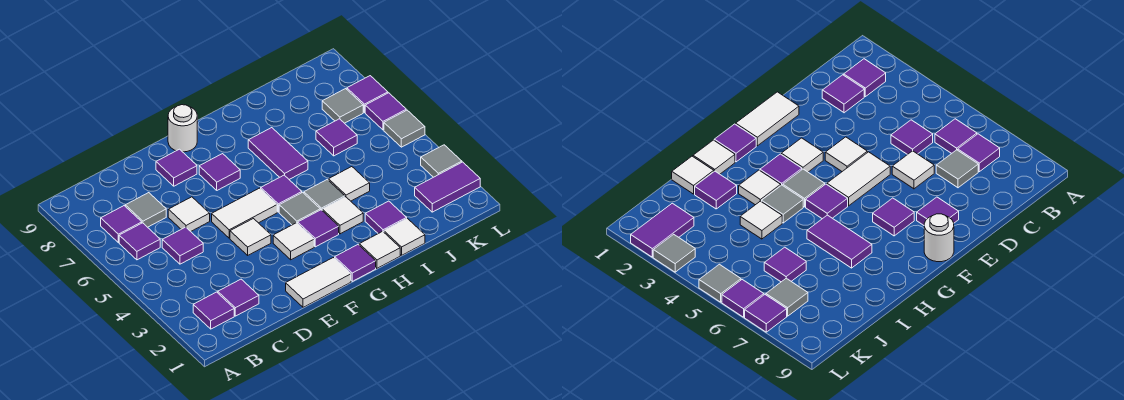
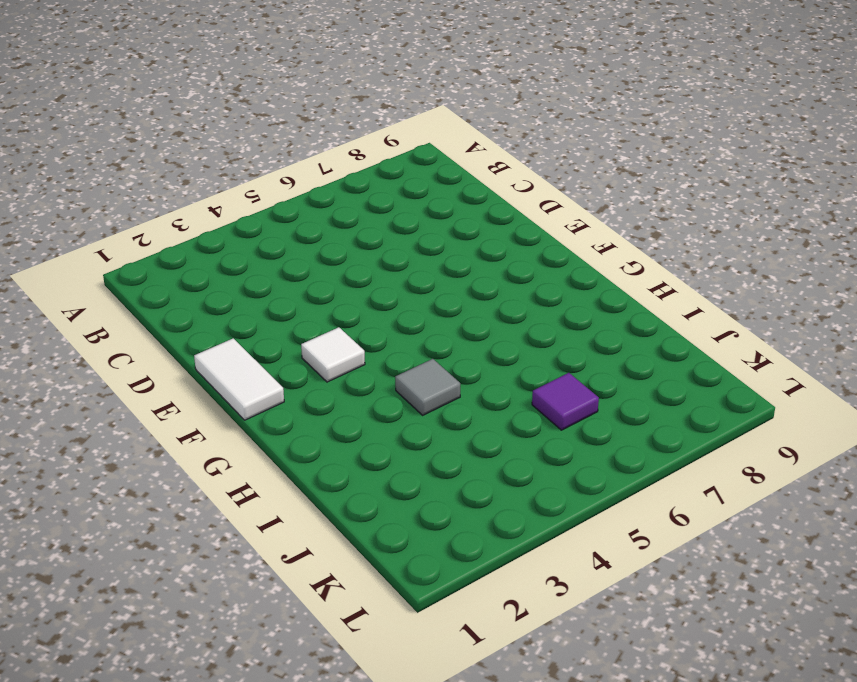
none -> purple tile B2 level 1
none -> purple tile B6 level 1
none -> purple tile B7 level 1
none -> purple tile C2 level 1

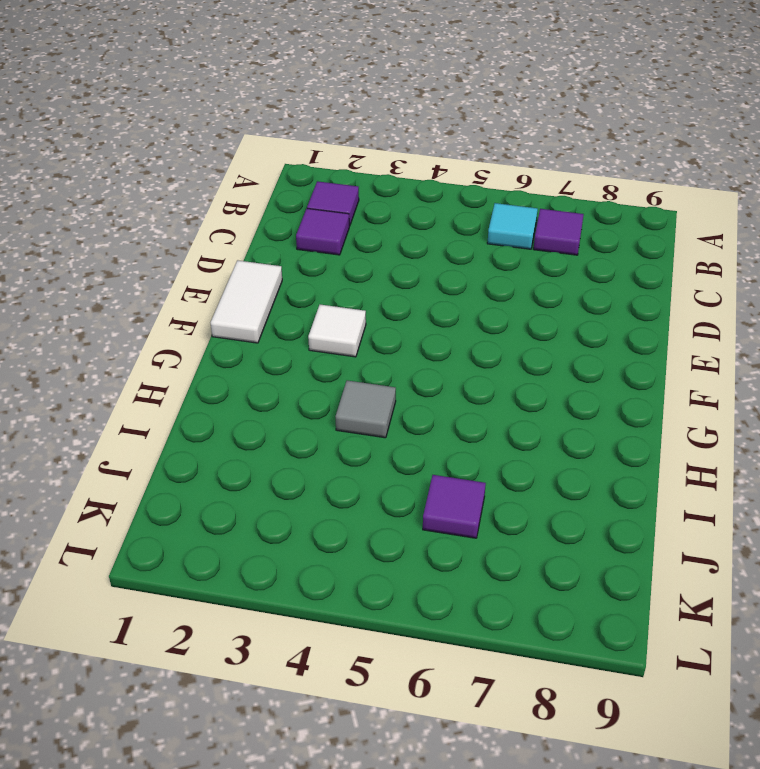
cyan tile B6 level 1 -> purple tile B6 level 1
none -> purple tile C5 level 1
none -> grey tile C7 level 1
none -> white tile D6 level 1
none -> white tile E4 level 1

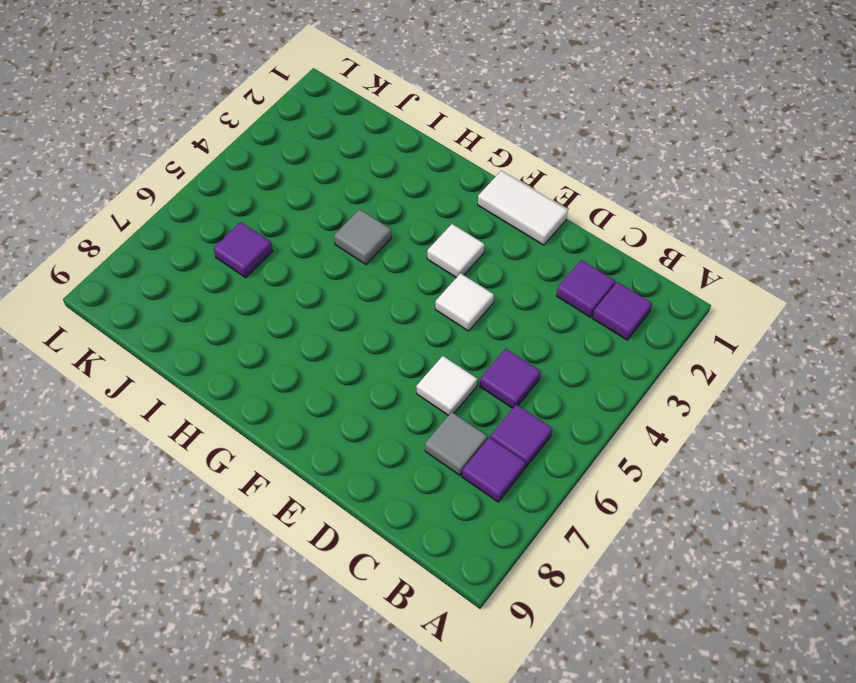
none -> white tile E5:F5 level 1
none -> purple tile E8 level 1
none -> purple tile F7 level 1
none -> white round brick F9 level 1

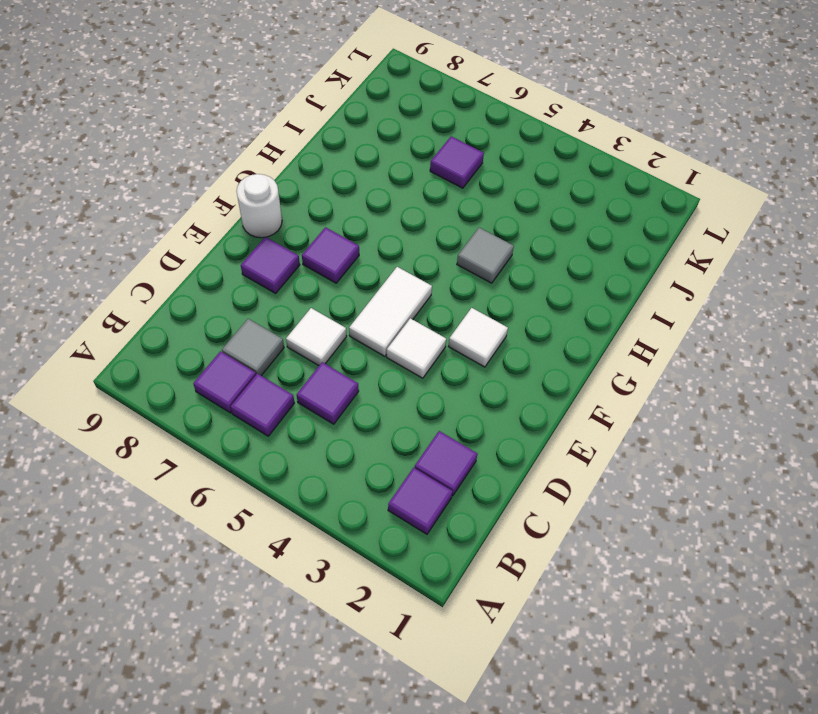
none -> white tile E1:F1 level 1
none -> purple tile G1 level 1
none -> purple tile G3 level 1
none -> grey tile G4 level 1

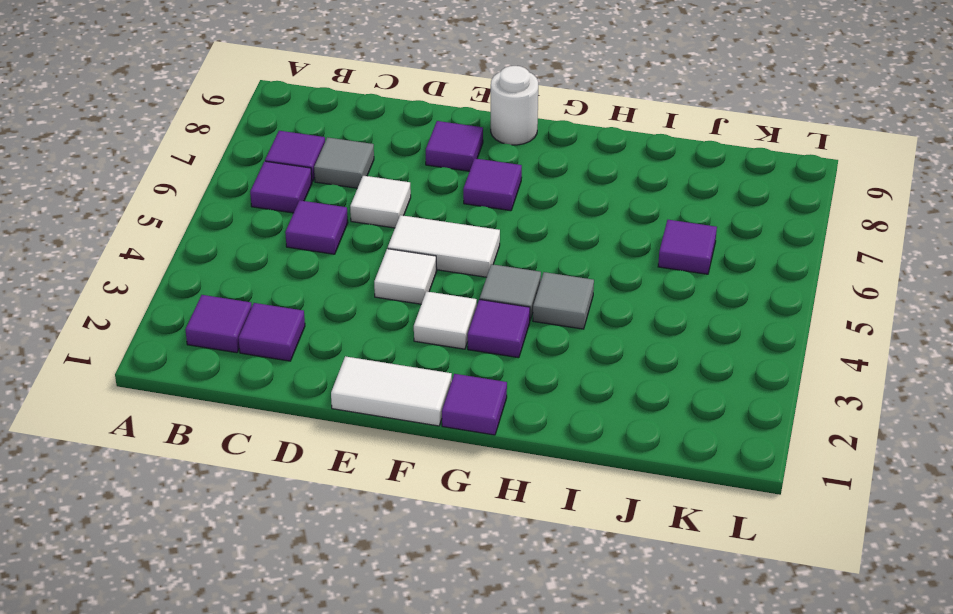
none -> purple tile G5 level 1
none -> white tile H1 level 1
none -> white tile H3 level 1
none -> purple tile H6:H7 level 1

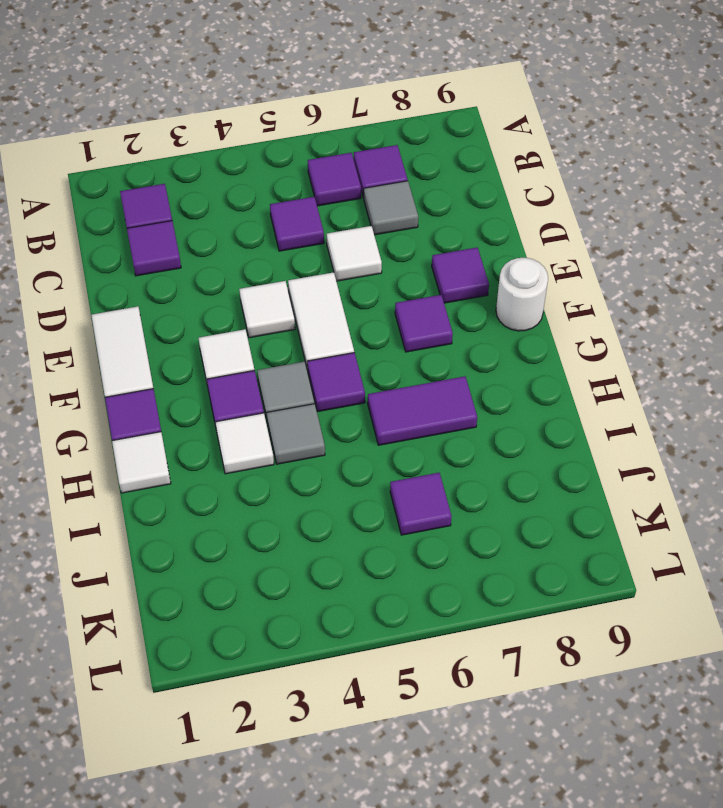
none -> white tile I1 level 1
none -> purple tile I2 level 1
none -> white tile I4 level 1
none -> purple tile K2:L2 level 1

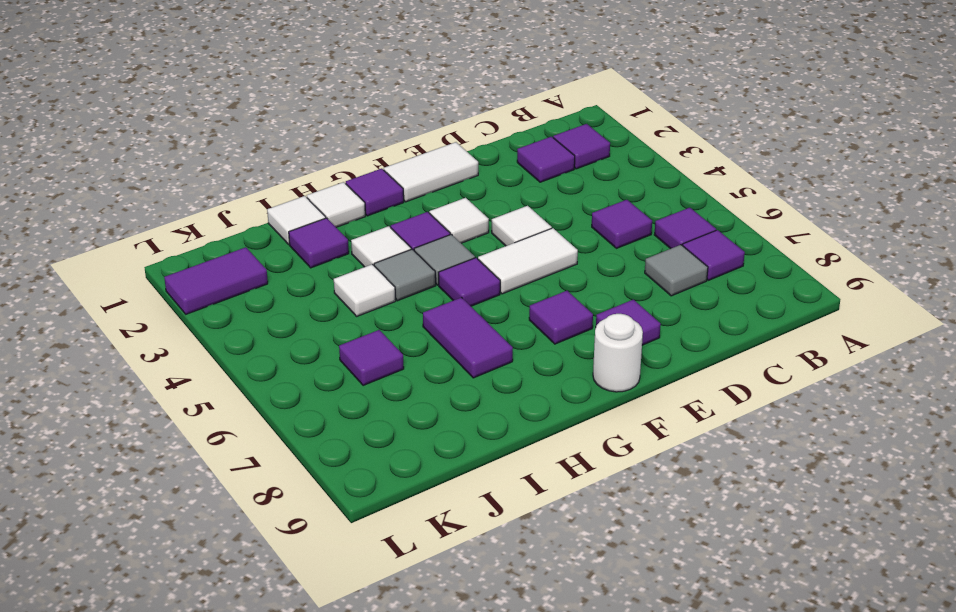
none -> white tile D6 level 1
none -> grey tile K7 level 1
none -> grey tile L3 level 1
none -> grey tile L5 level 1

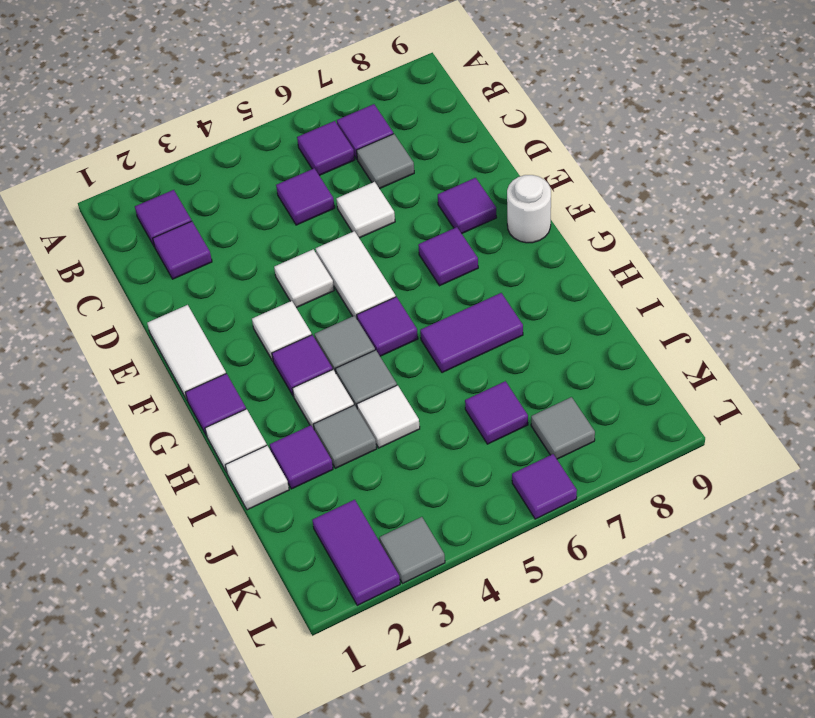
grey tile I3 level 1 -> grey tile L5 level 1
none -> purple tile L7 level 1

